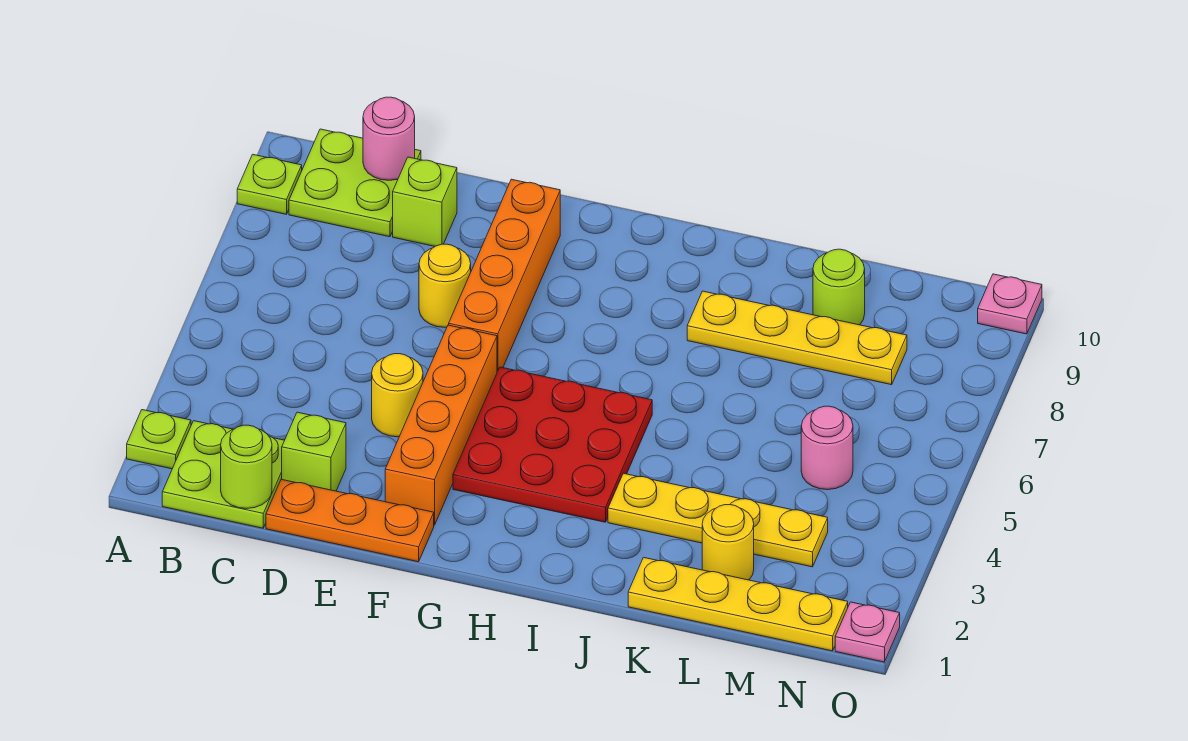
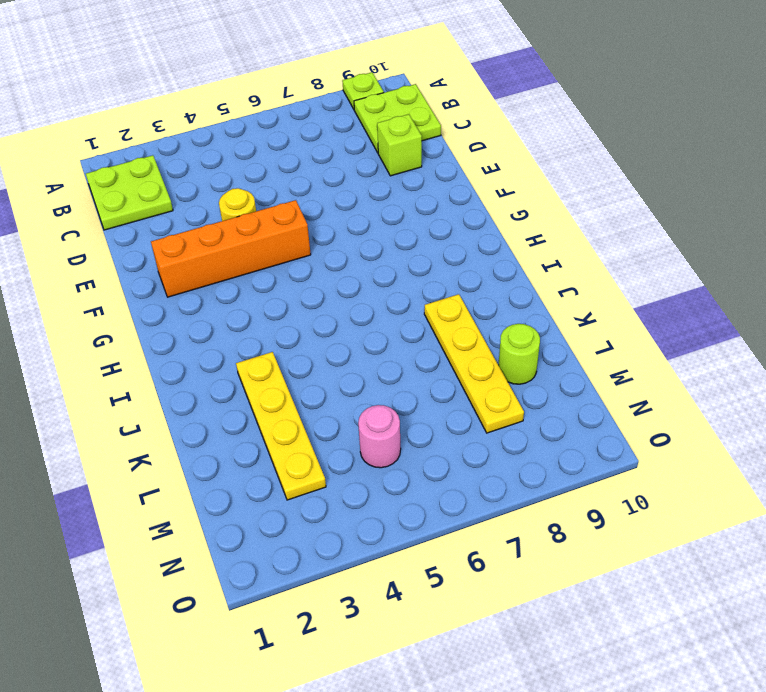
none -> lime plate A2 level 1
none -> orange plate D1:F1 level 1
none -> lime brick D2 level 1

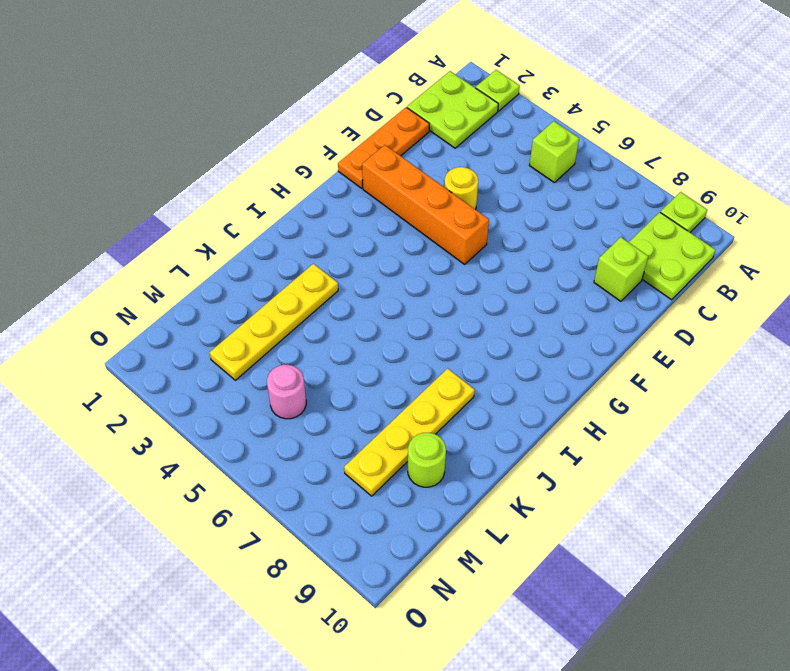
lime brick B5 level 1 -> lime brick D2 level 1
none -> yellow round brick E7 level 1
none -> orange brick F6:F9 level 1
none -> red plate G3:I5 level 1

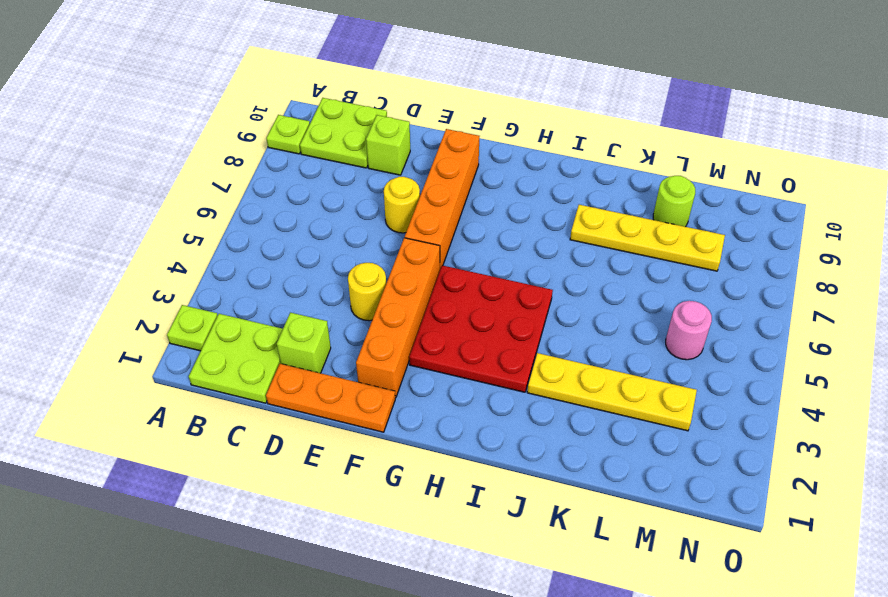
none -> yellow plate K1:N1 level 1
none -> yellow round brick L2 level 1
none -> pink plate O1 level 1

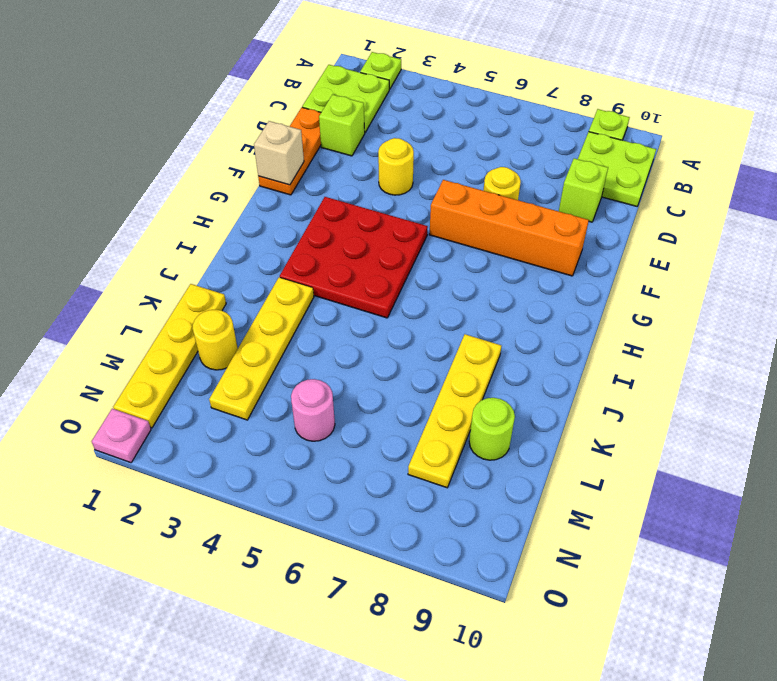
tan brick F1 level 2 -> none
none -> orange brick F2:F5 level 1
none -> pink plate O10 level 1
none -> lime round brick C1 level 2

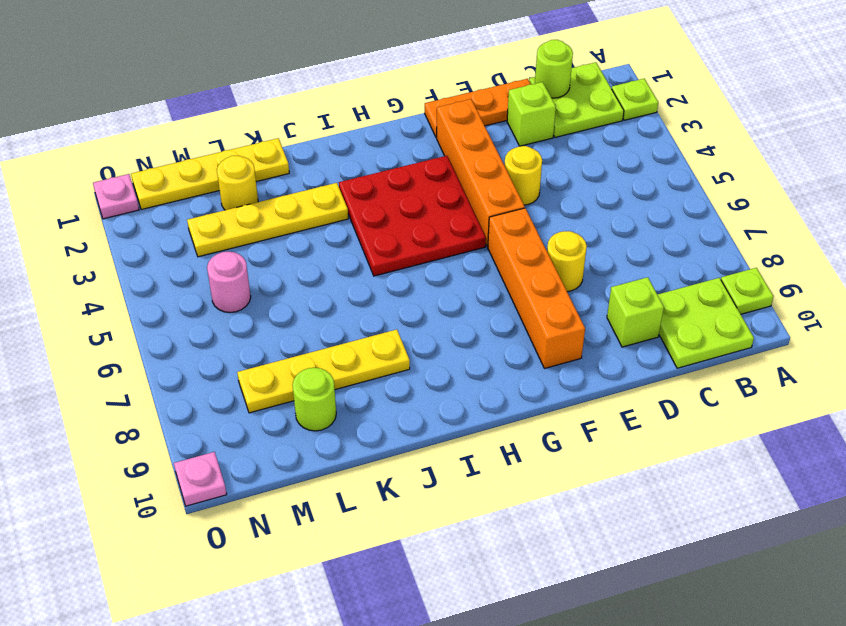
none -> pink round brick C10 level 2

